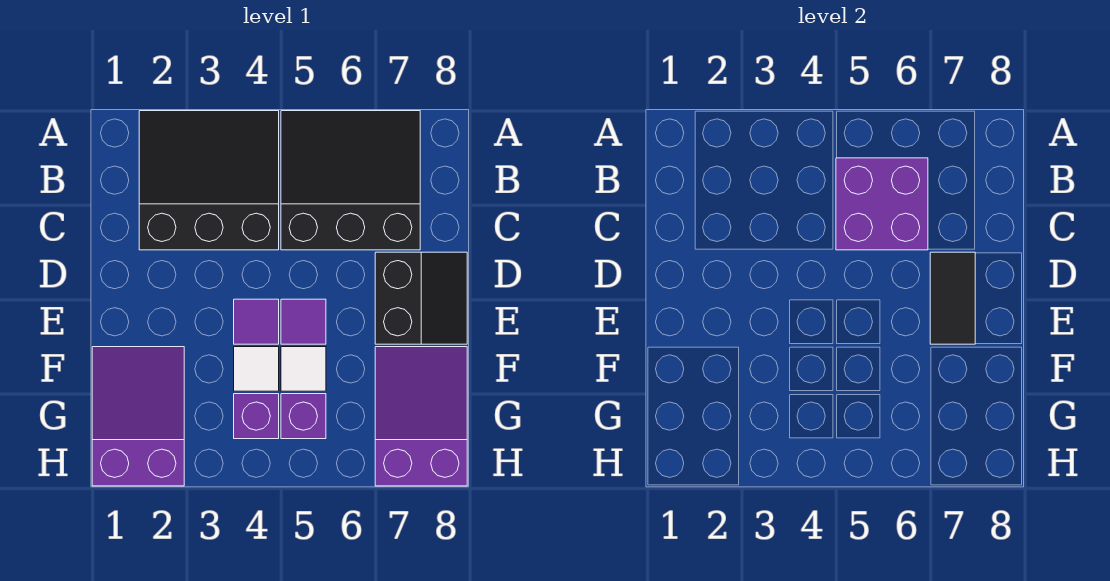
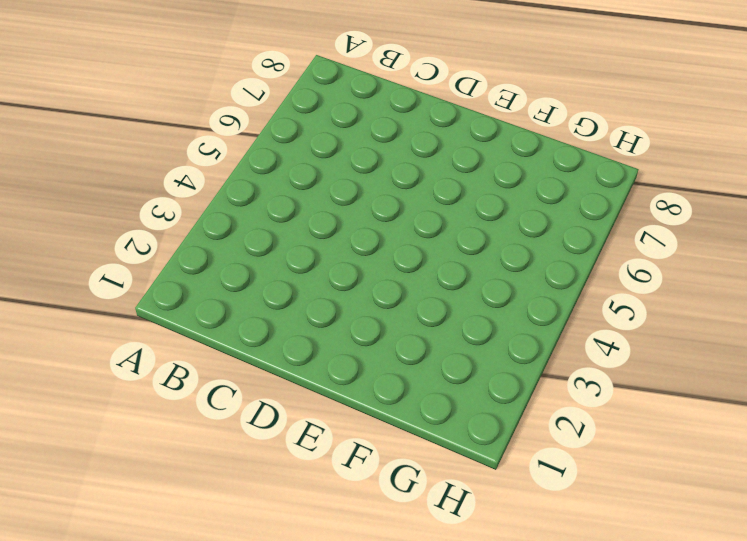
none -> black slope A2:C4 level 1 top C
none -> black slope A5:C7 level 1 top C
none -> black slope D7:E8 level 1 top 7

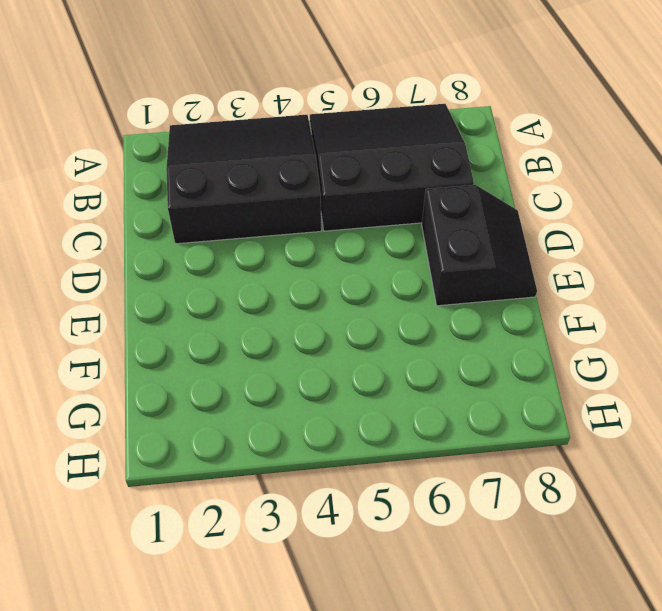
none -> purple tile E4 level 1
none -> purple tile E5 level 1
none -> purple slope F1:H2 level 1 top H

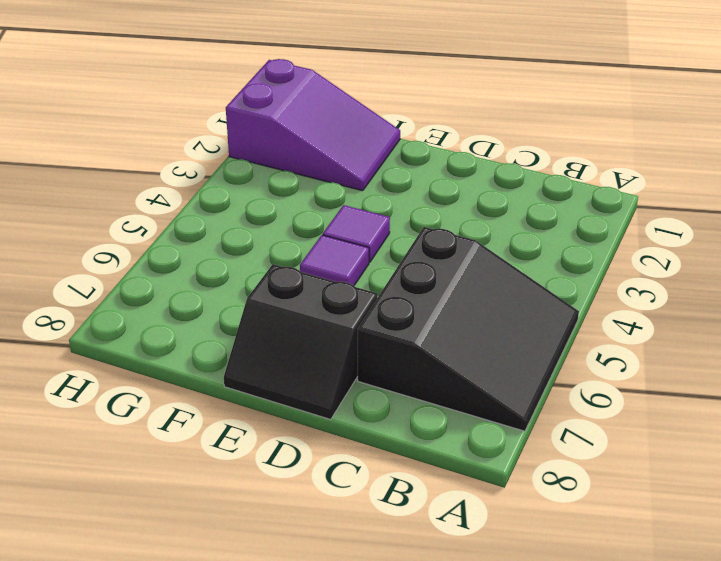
none -> black slope A2:C4 level 1 top C
none -> white tile F4 level 1
none -> white tile F5 level 1

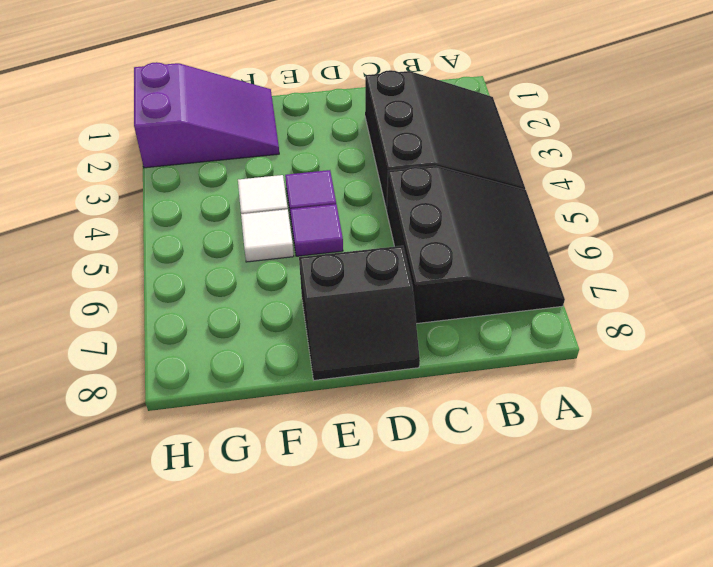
none -> purple slope F7:H8 level 1 top H
none -> purple brick G4 level 1
none -> purple brick G5 level 1

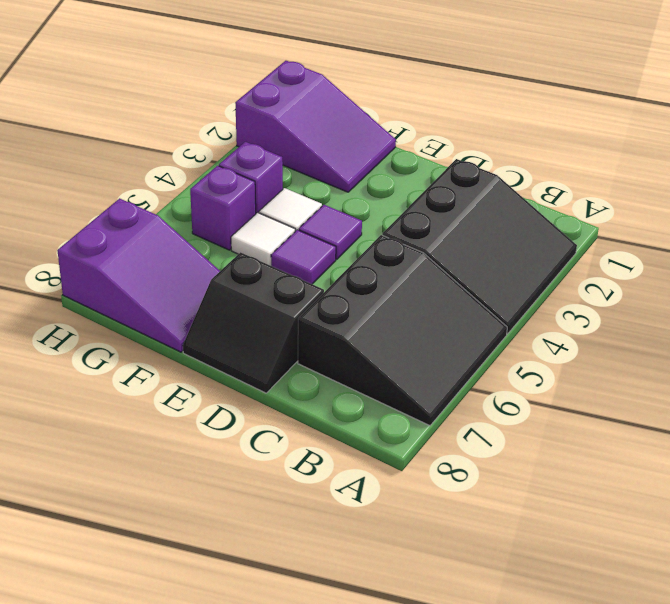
none -> purple brick B5:C6 level 2
none -> black tile D7:E7 level 2

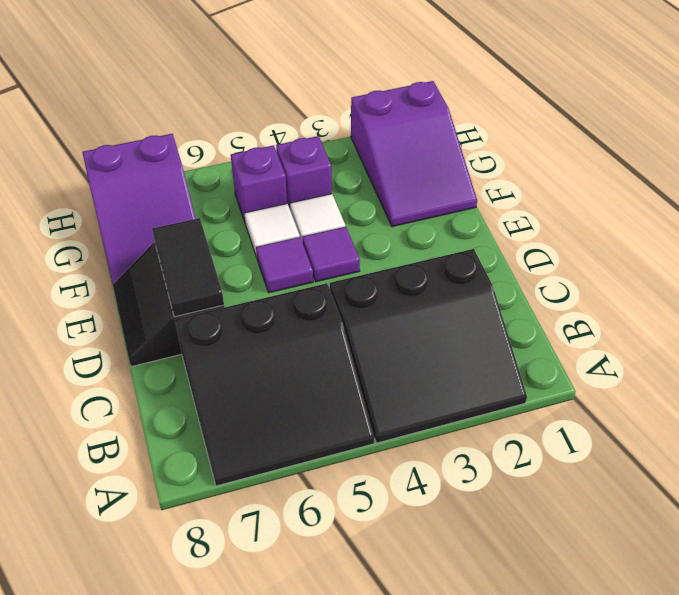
none -> purple brick B5:C6 level 2

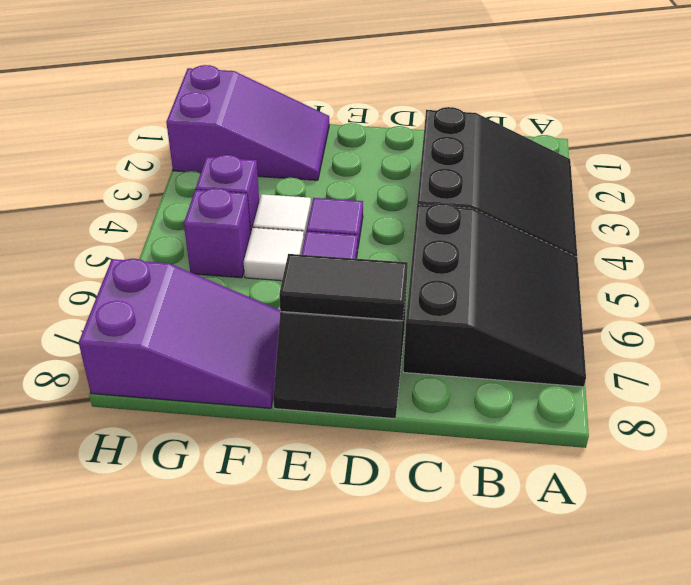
none -> purple brick B5:C6 level 2

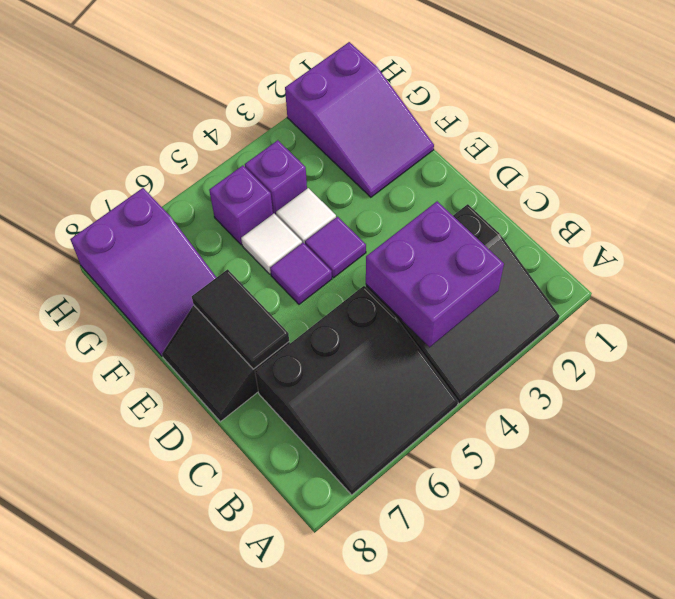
purple brick B3:C4 level 2 -> purple brick B5:C6 level 2

